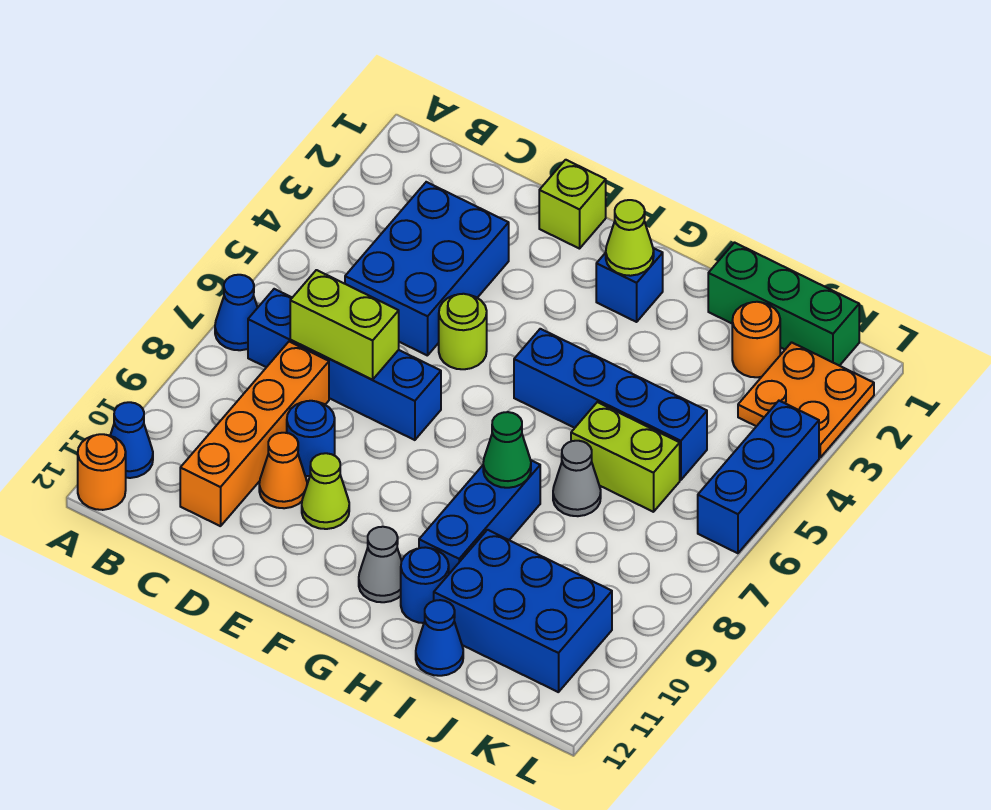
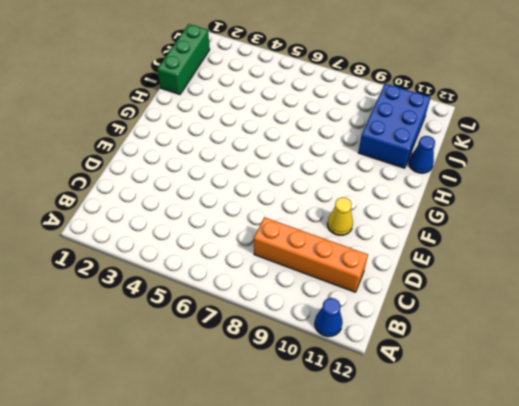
yellow cone E10 level 1 -> lime cone E10 level 1
none -> blue cone A7 level 1
none -> orange round brick A12 level 1
none -> blue brick B7:E7 level 1

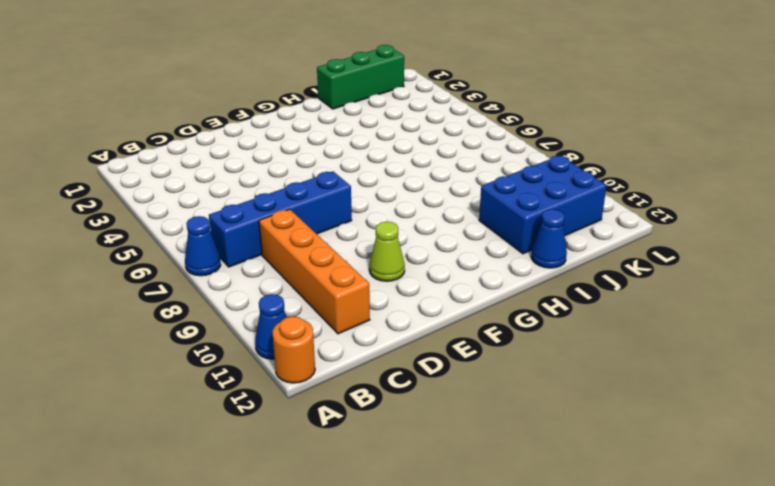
none -> blue brick C3:D5 level 1
none -> blue round brick D9 level 1
none -> orange cone D10 level 1

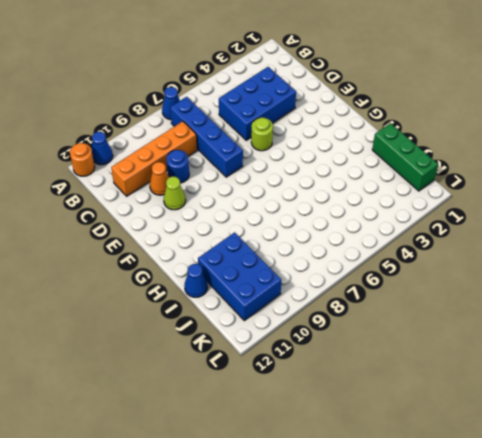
none -> lime brick E1 level 1
none -> blue brick G2 level 1
none -> blue brick G5:J5 level 1

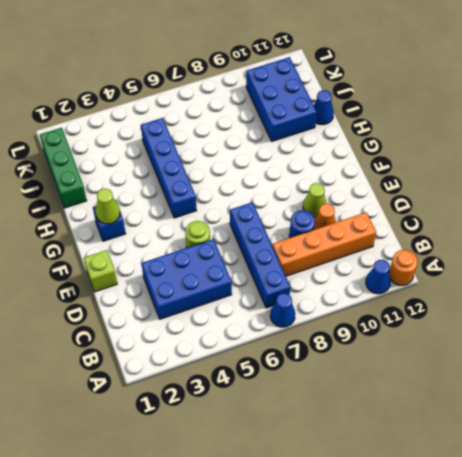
none -> grey cone G11 level 1
none -> blue brick H8:H10 level 1
none -> blue round brick H11 level 1

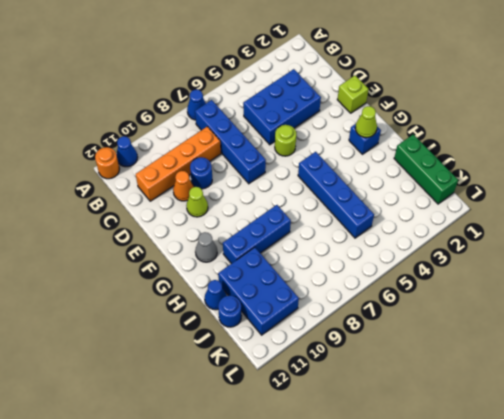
blue round brick J12 level 1 -> blue round brick H11 level 1
none -> lime brick I6:J6 level 1
none -> grey cone I7 level 1
none -> orange round brick J2 level 1

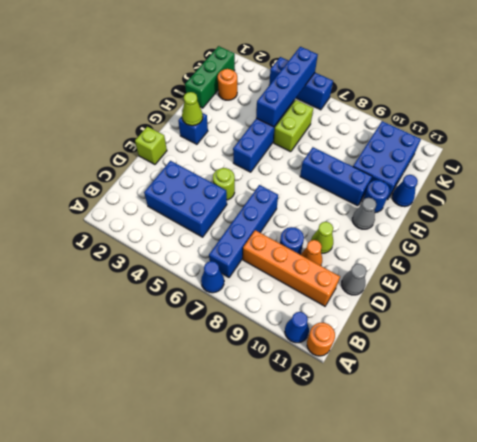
grey cone D12 level 1 -> grey cone I7 level 1
blue brick I5:L5 level 2 -> none
none -> orange plate K2:L3 level 1
none -> lime brick C7:D7 level 2
none -> green cone H8 level 2

